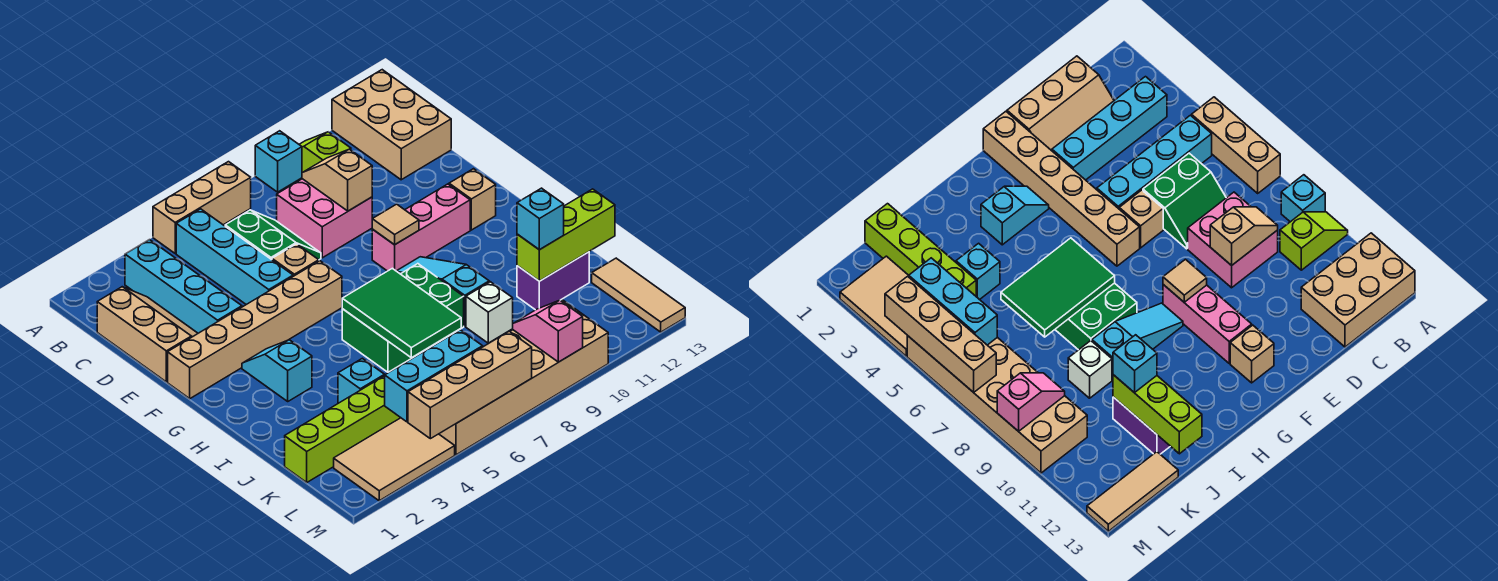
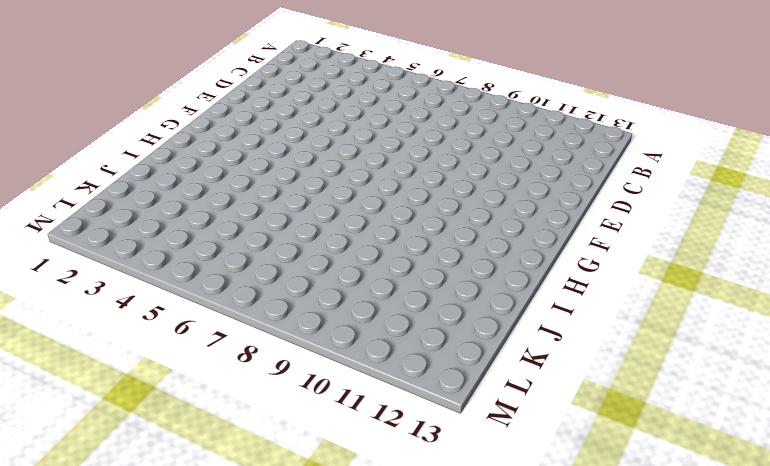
none -> tan brick A5:A7 level 1
none -> cyan brick A9 level 1
none -> lime slope A10:B10 level 1 top B
none -> tan brick A12:C13 level 1

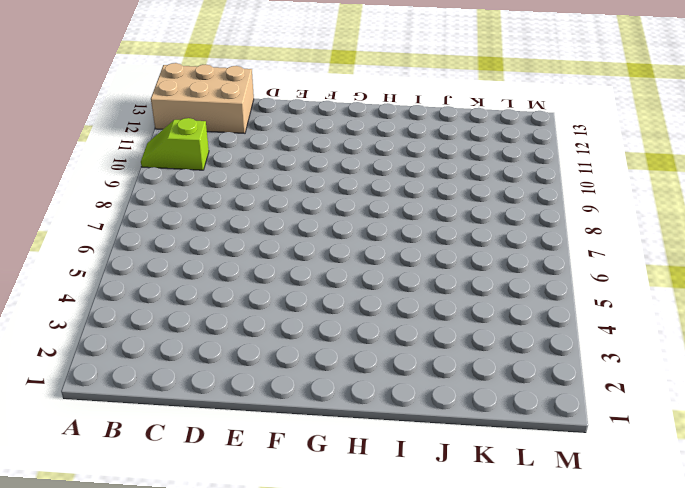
none -> tan brick A5:A7 level 1
none -> cyan brick A9 level 1
none -> cyan brick B3:E3 level 1
none -> cyan brick B5:E5 level 1

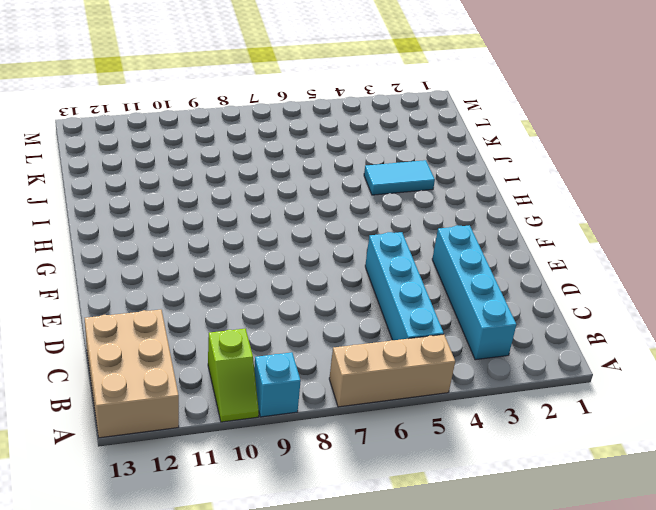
cyan tile I3:I4 level 1 -> none
none -> tan slope C1:E2 level 1 top 1
none -> green slope C6:D7 level 1 top 6
none -> pink brick C8:D9 level 1
none -> tan brick E6 level 1

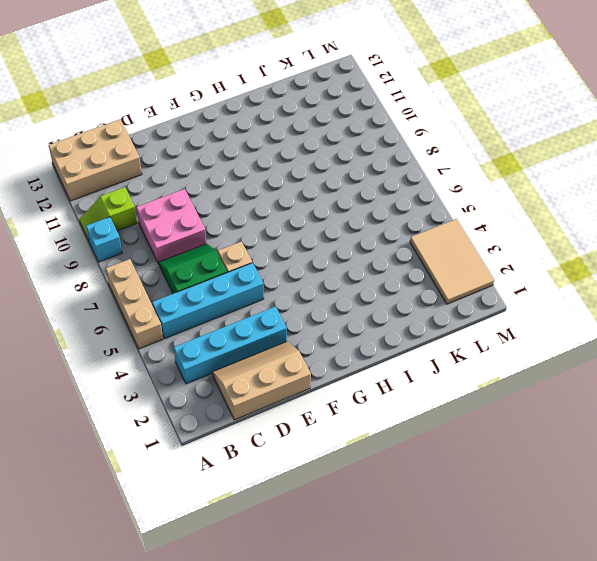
none -> tan brick F1:F6 level 1
none -> pink brick F9:F11 level 1
none -> tan brick F12 level 1
none -> cyan slope G3:H3 level 1 top H

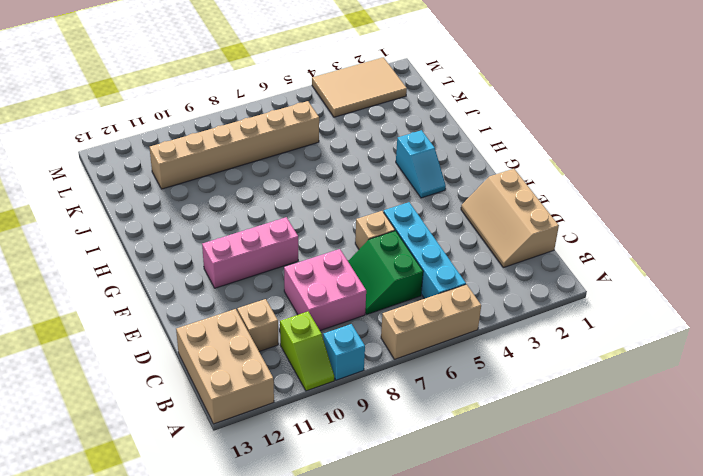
tan brick C11 level 1 -> tan brick F12 level 1
tan brick K6:K11 level 1 -> tan brick F1:F6 level 1
none -> cyan brick B3:E3 level 1
none -> cyan slope G9:I9 level 1 top I
none -> green brick H6:I8 level 1
none -> cyan brick J4 level 1

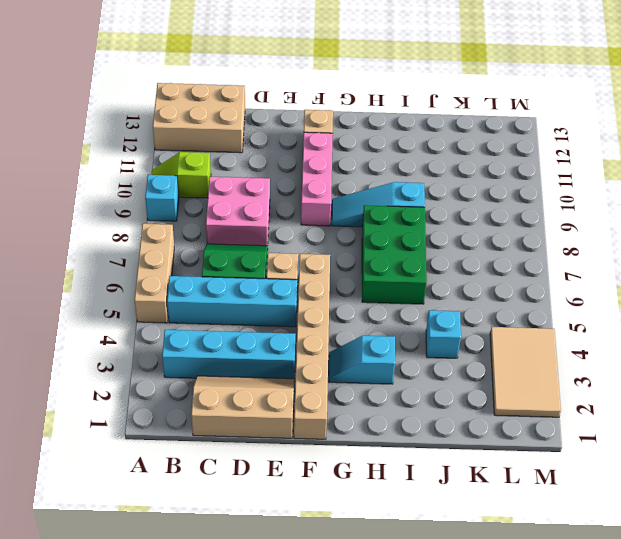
none -> white brick J9 level 1
none -> purple brick J11:J12 level 1
none -> lime brick K1:K4 level 1
none -> tan tile K13:M13 level 1

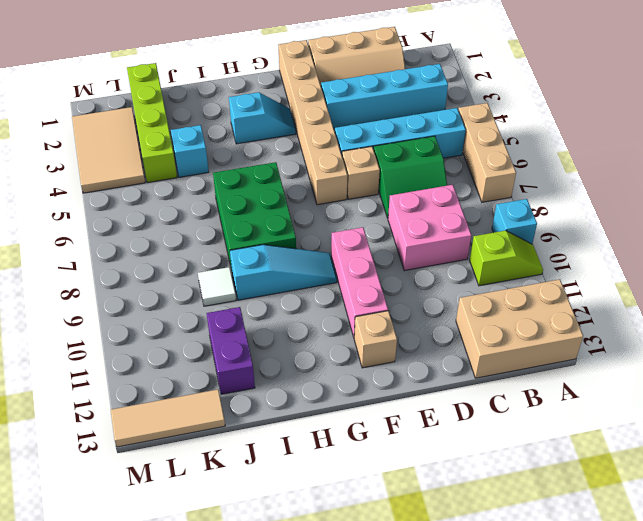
white tile J9 level 1 -> white brick J9 level 1
none -> tan brick L5:M10 level 1
none -> tan slope C9:D9 level 2 top D
none -> tan tile F9 level 2
none -> green tile H6:J7 level 2

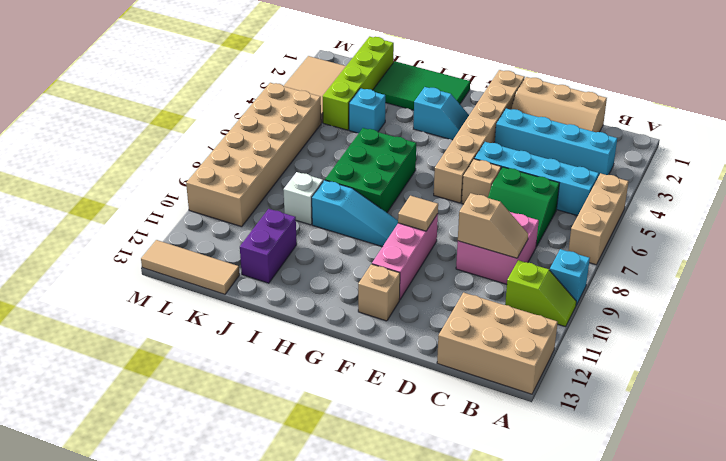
green tile H1:J2 level 1 -> green tile H6:J7 level 2
none -> lime brick J11:J13 level 2
none -> cyan brick L4:L6 level 2
none -> pink slope L9:M9 level 2 top M
none -> tan brick M4:M7 level 2

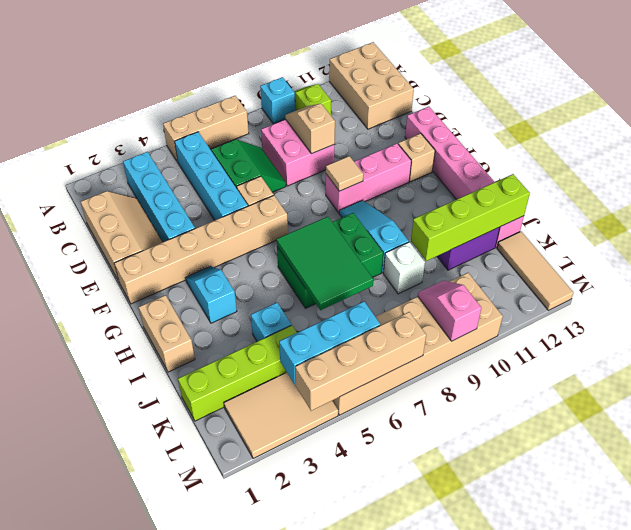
pink brick E13:J13 level 1 -> none
tan brick H1:I1 level 1 -> none
lime brick J10:J13 level 2 -> lime brick J11:J13 level 2
none -> cyan brick J11 level 3

